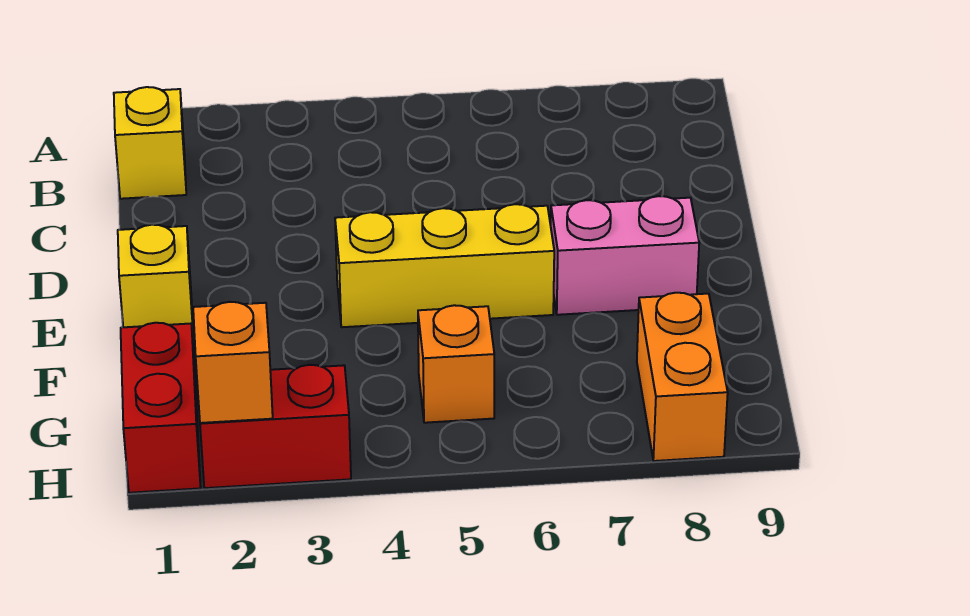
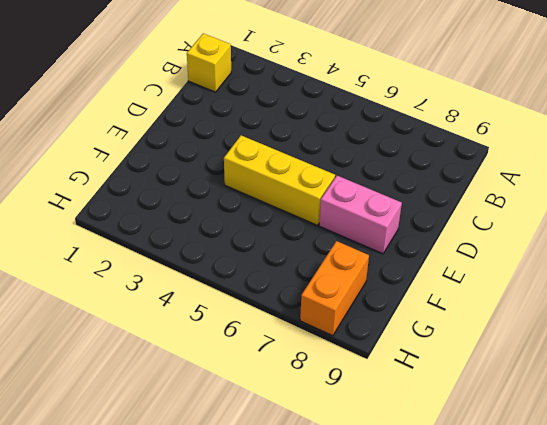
none -> yellow brick E1 level 1
none -> red brick G1:H1 level 1

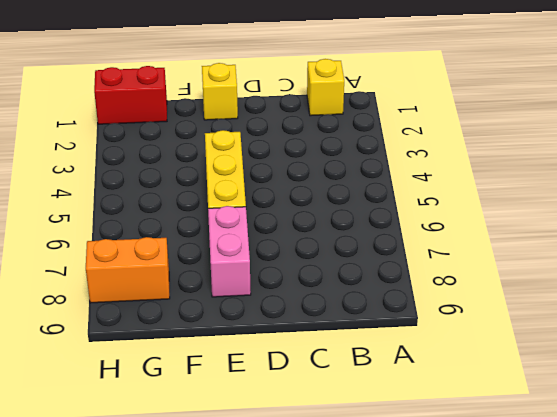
none -> orange brick G5 level 1
none -> red brick H2:H3 level 1

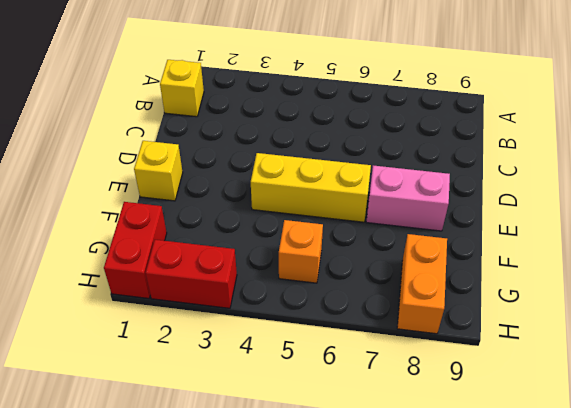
none -> orange brick H2 level 2

